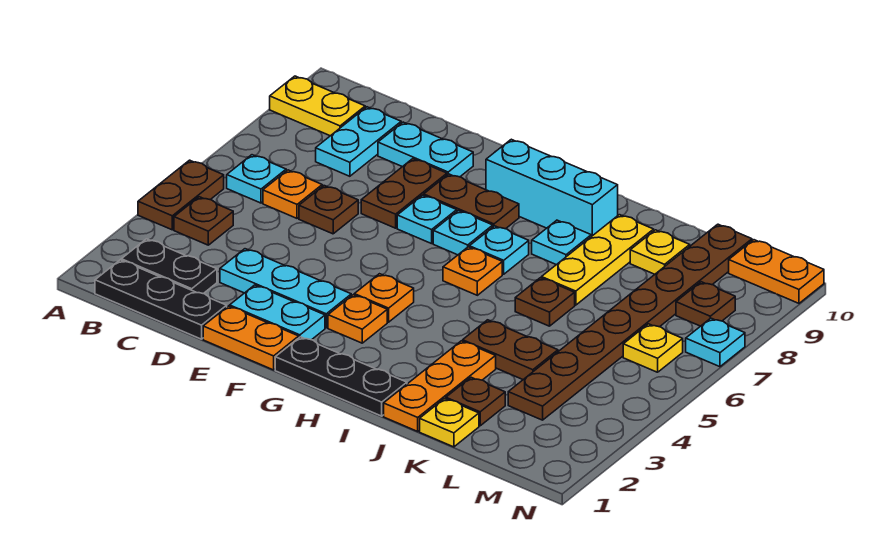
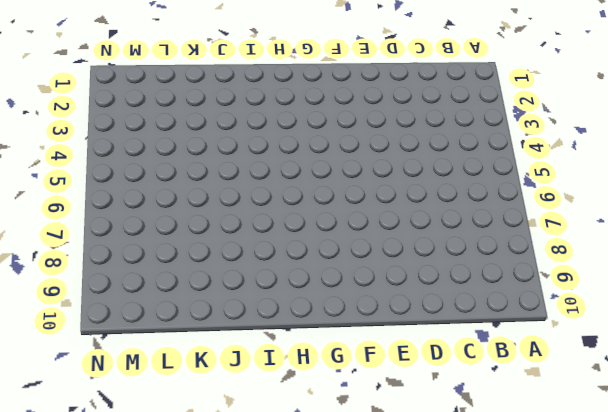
none -> brown plate A4:A5 level 1
none -> yellow plate A9:B9 level 1
none -> black plate B1:D1 level 1
none -> black plate B2:C2 level 1

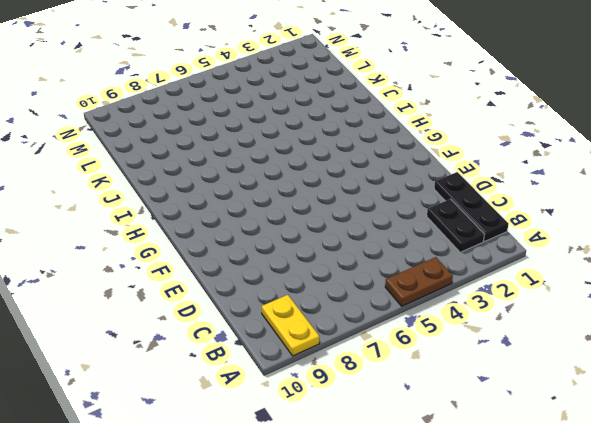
none -> brown plate B4 level 1
none -> cyan plate B6 level 1
none -> orange plate C6 level 1
none -> cyan plate C8:C9 level 1

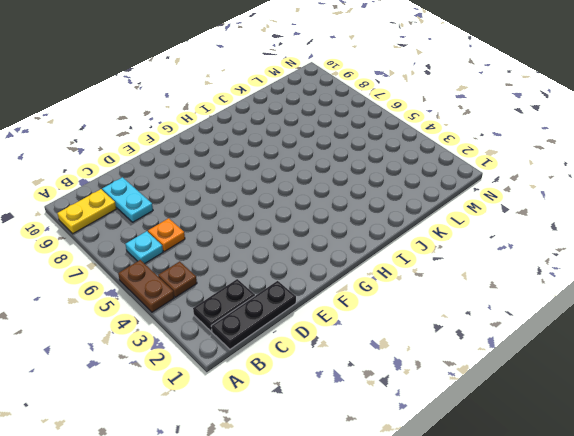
none -> cyan plate D3:F3 level 1
none -> brown plate D6 level 1
none -> cyan plate D9:E9 level 1
none -> orange plate E1:F1 level 1

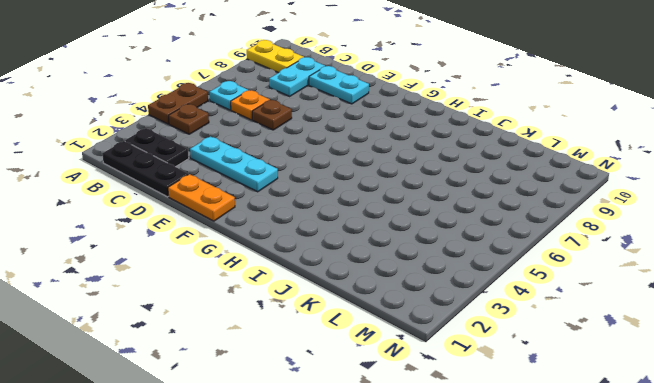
none -> cyan plate E2:F2 level 1
none -> brown plate E7:E8 level 1
none -> cyan plate F7 level 1
none -> brown plate F8:G8 level 1

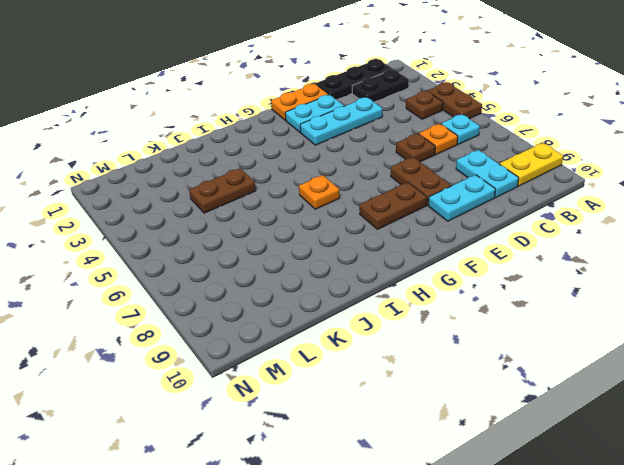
none -> cyan plate F7 level 1
none -> black plate G1:I1 level 1
none -> orange plate G3 level 1
none -> orange plate G4 level 1

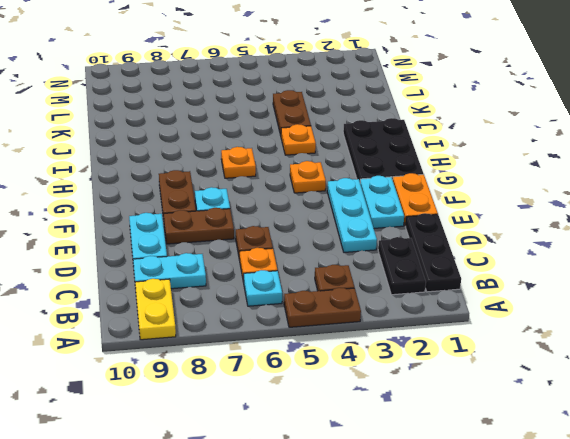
black plate G1:I2 level 1 -> black plate G1:I1 level 1
orange plate I4 level 1 -> orange plate G3 level 1
none -> cyan plate G7 level 1
none -> cyan brick G9:I9 level 1
none -> cyan plate H7 level 1
none -> cyan plate I8 level 1

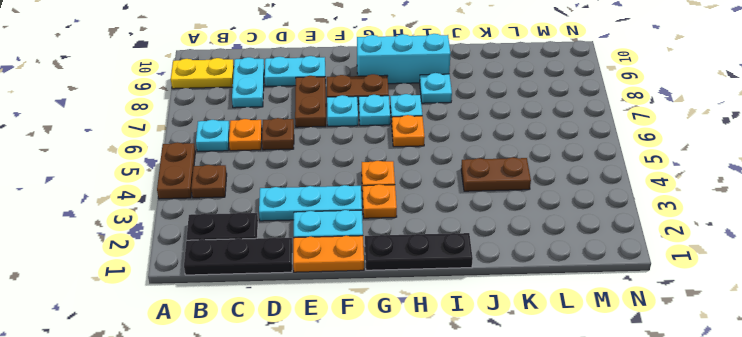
none -> orange plate J1:J3 level 1
none -> brown plate J6 level 1
none -> yellow plate J7:J9 level 1
none -> yellow plate K1 level 1

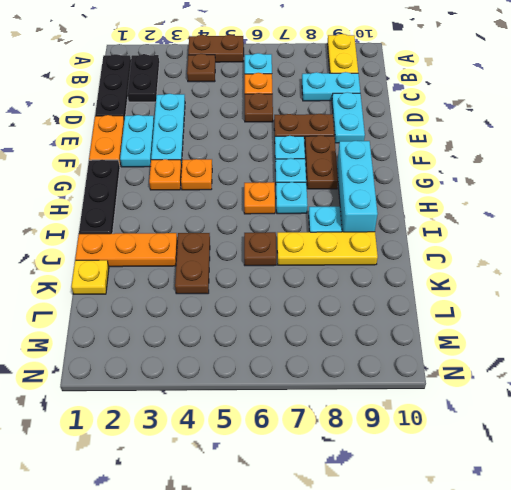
none -> brown plate K2 level 1
none -> yellow plate K9 level 1
none -> brown plate L3:L10 level 1
none -> yellow plate M6 level 1

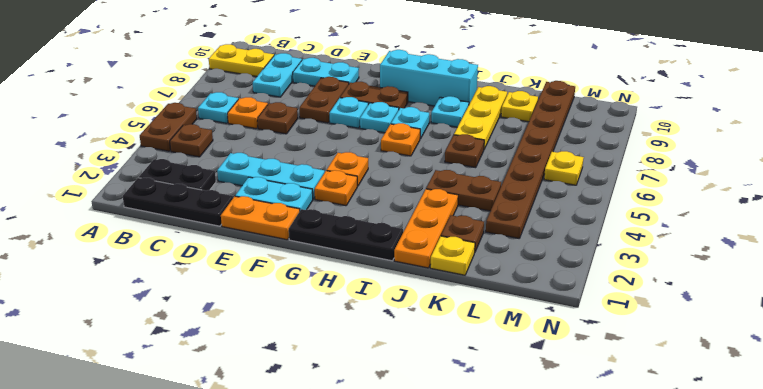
none -> brown plate M8 level 1
none -> orange plate M10:N10 level 1
none -> cyan plate N7 level 1

